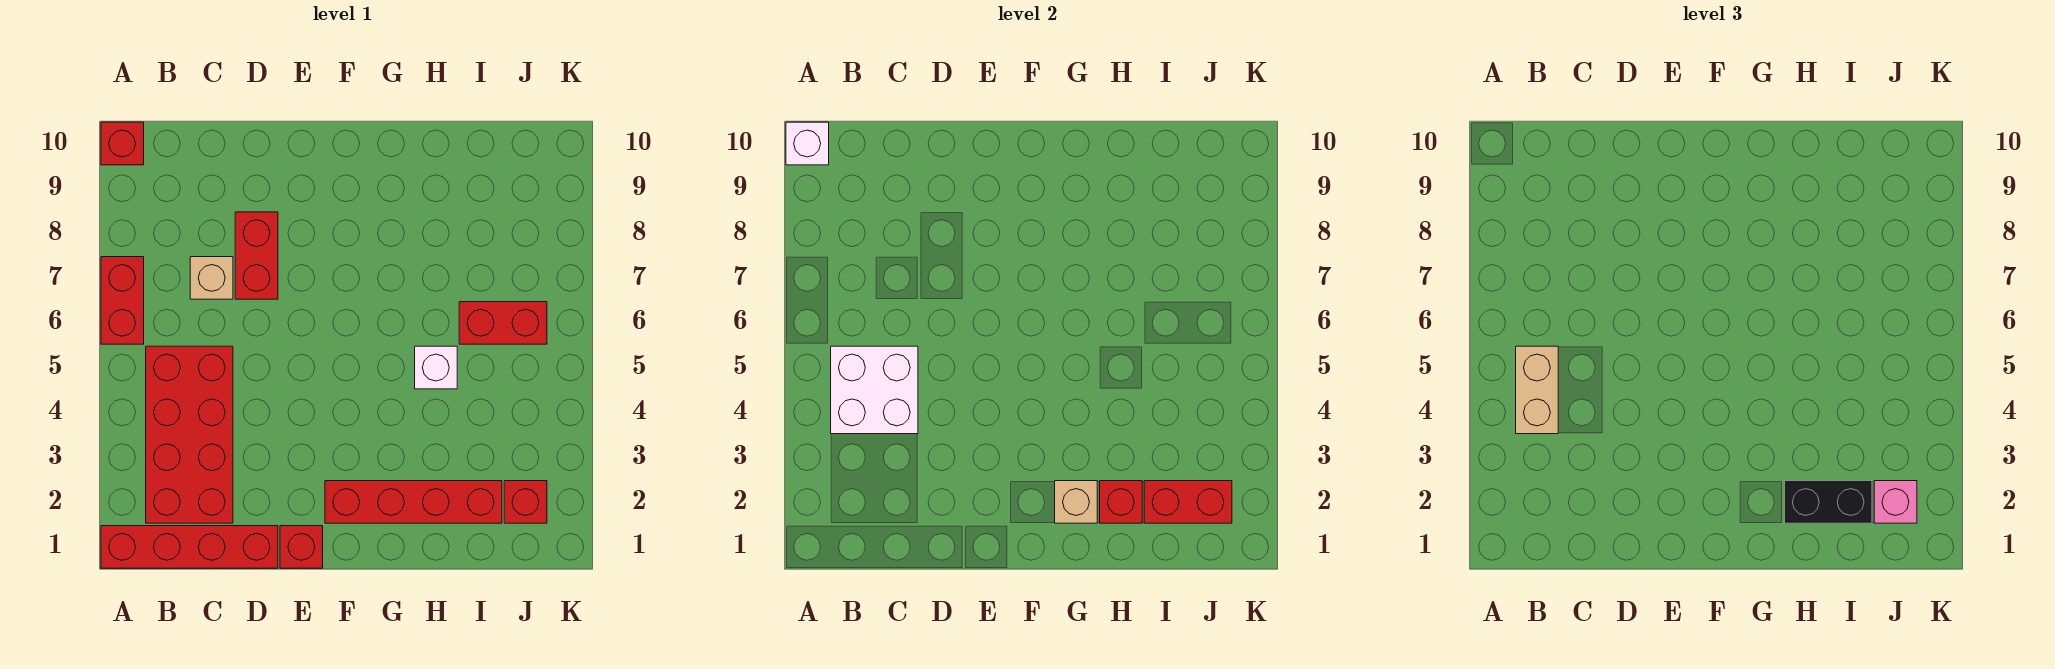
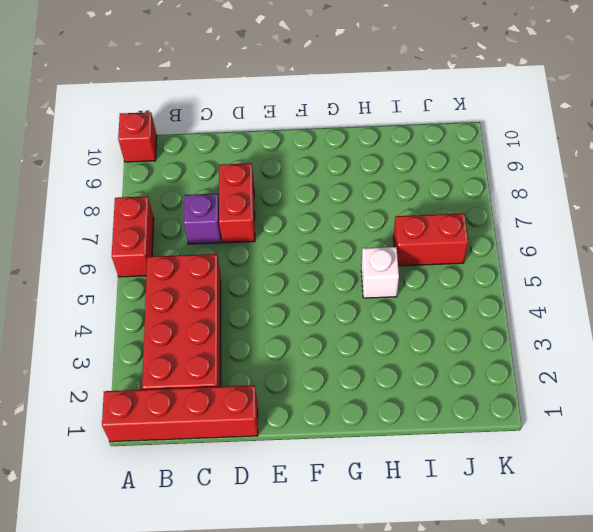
purple brick C7 level 1 -> tan brick C7 level 1
none -> red brick E1 level 1
none -> red brick F2:I2 level 1
none -> red brick J2 level 1

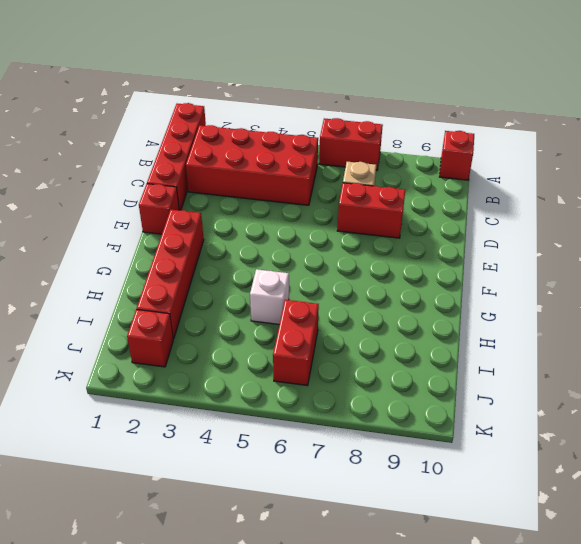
none -> white brick A10 level 2
none -> white brick B4:C5 level 2
none -> tan brick G2 level 2

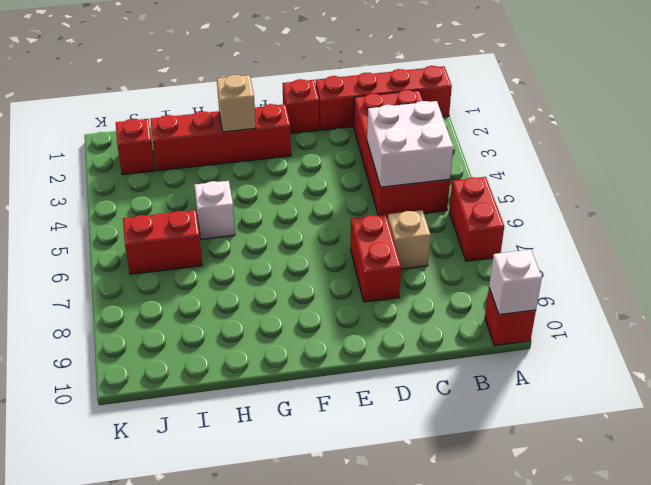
none -> red brick H2 level 2
none -> red brick I2:J2 level 2
none -> tan brick B4:B5 level 3

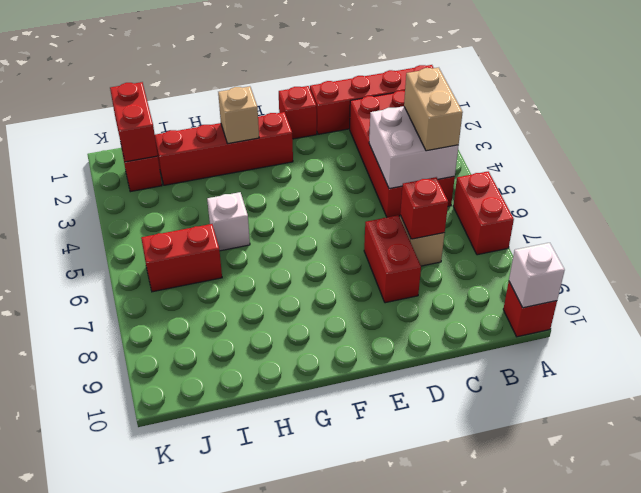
red brick C7 level 2 -> red brick H2 level 2
red brick J1:J2 level 2 -> red brick I2:J2 level 2
none -> black brick H2:I2 level 3
none -> pink brick J2 level 3

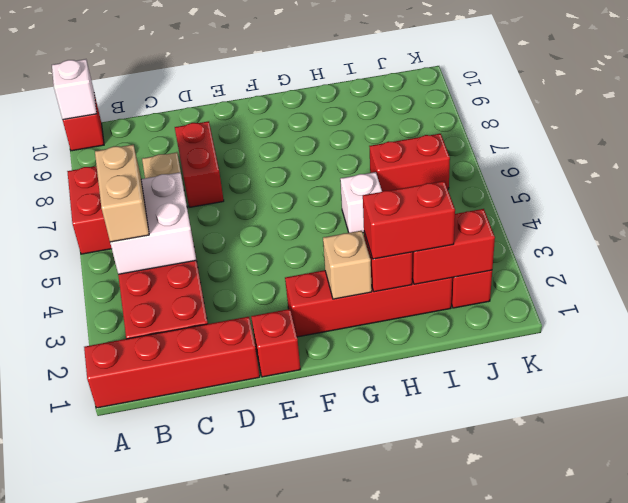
red brick H2:I2 level 3 -> black brick H2:I2 level 3
none -> pink brick J2 level 3

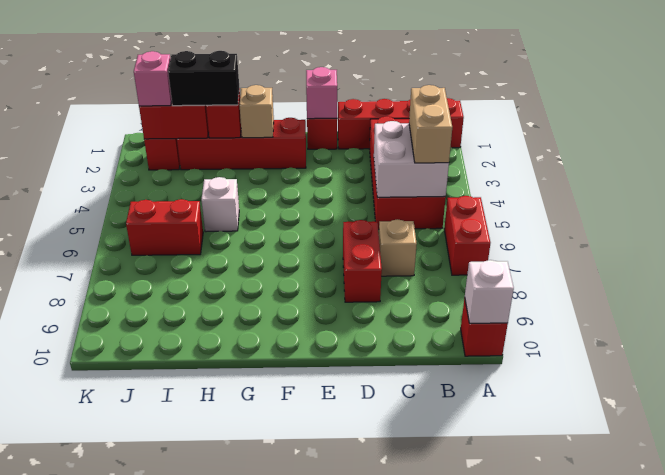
pink brick E1 level 2 -> none

